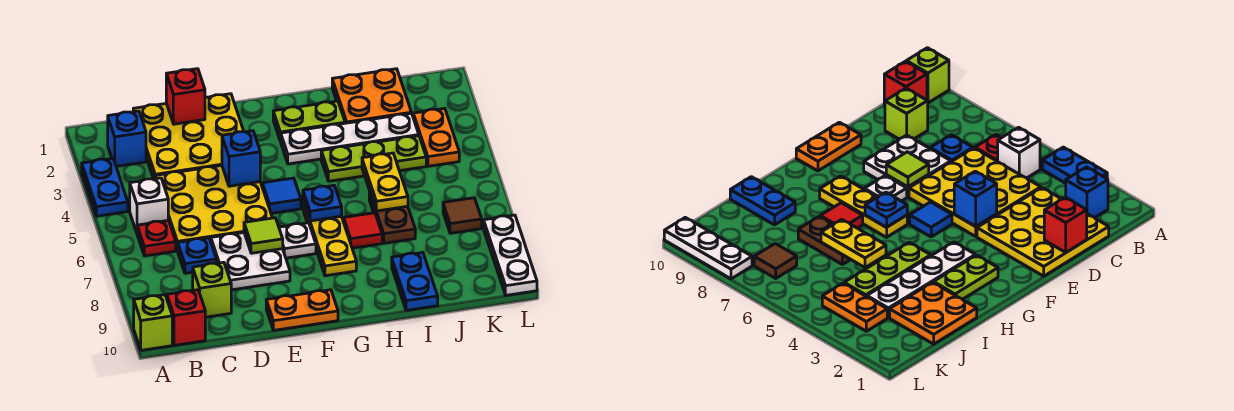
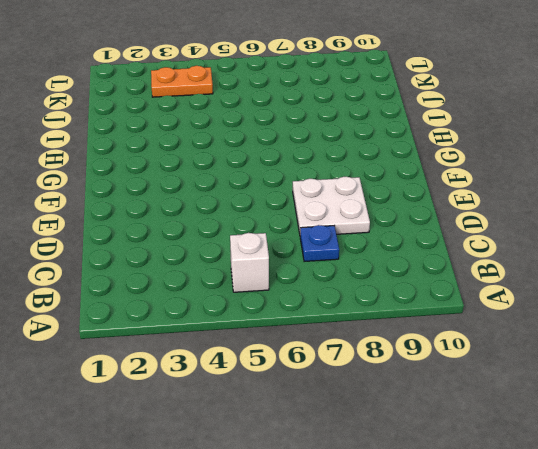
none -> blue plate A3:A4 level 1
none -> lime brick A10 level 1
none -> blue brick B2 level 1
none -> red plate B6 level 1

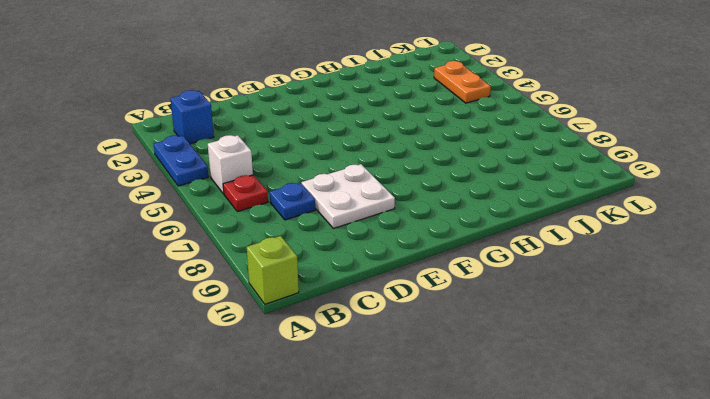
none -> red brick B10 level 1
none -> yellow plate C1:E3 level 1
none -> yellow plate C4:E6 level 1
none -> lime brick C9 level 1

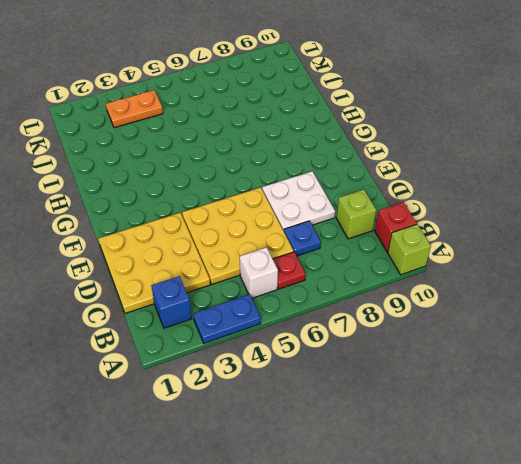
none -> orange plate E10:F10 level 1
none -> blue tile F5 level 1
none -> white plate F7 level 1
none -> lime plate G2:H2 level 1

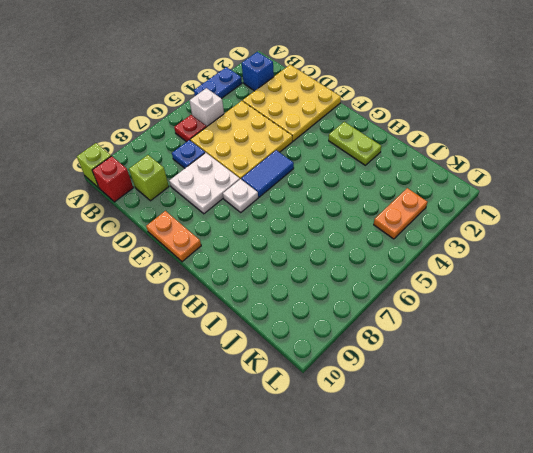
blue tile F5:F6 level 1 -> blue tile F5 level 1
none -> white plate G3:J3 level 1
none -> yellow plate G6:G8 level 1
none -> lime plate H4:J4 level 1
none -> red tile H7 level 1

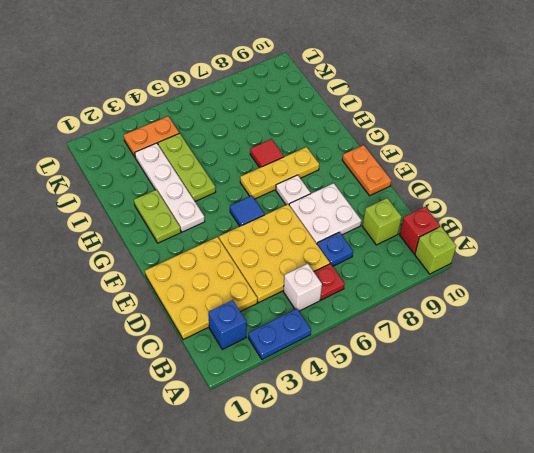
none -> orange plate I1:J2 level 1
none -> brown plate I6:I7 level 1
none -> blue plate I9:I10 level 1
none -> brown tile K7 level 1

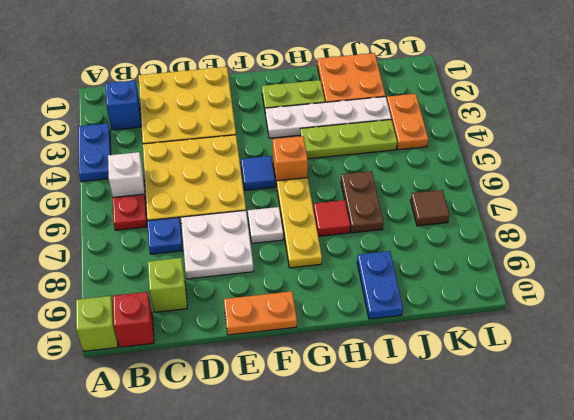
orange brick G5 level 1 -> none
none -> white plate L8:L10 level 1
none -> red brick D1 level 2
none -> blue brick E4 level 2
none -> lime tile E7 level 2

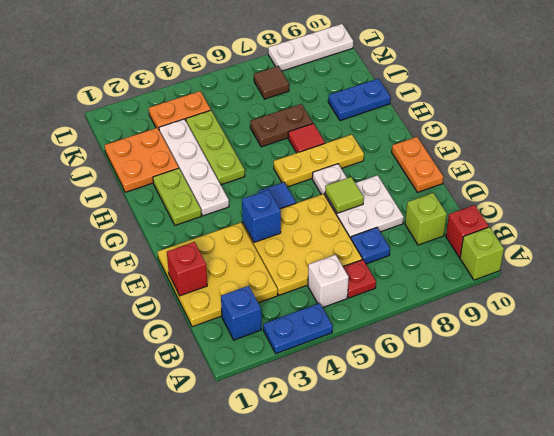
none -> blue plate G6 level 2
none -> yellow plate I5:I6 level 2

